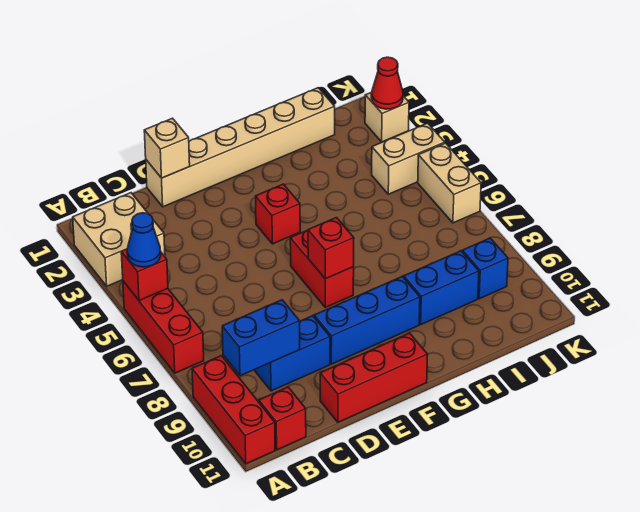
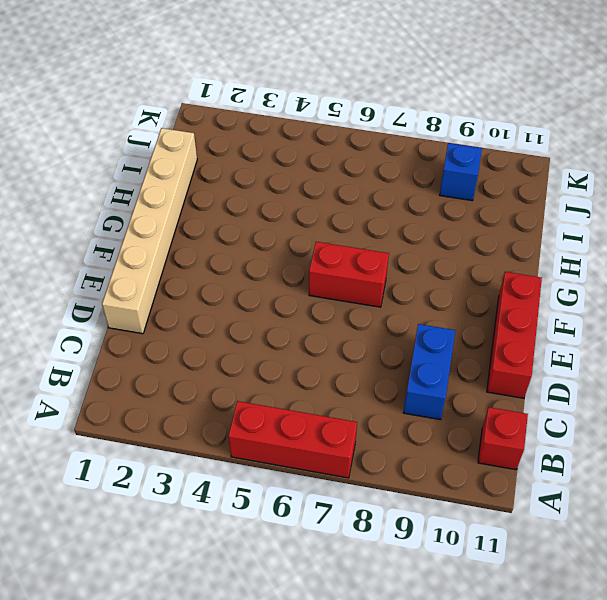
none -> tan brick A2:B3 level 1
none -> red brick A9:A11 level 1
none -> blue brick E9:G9 level 1

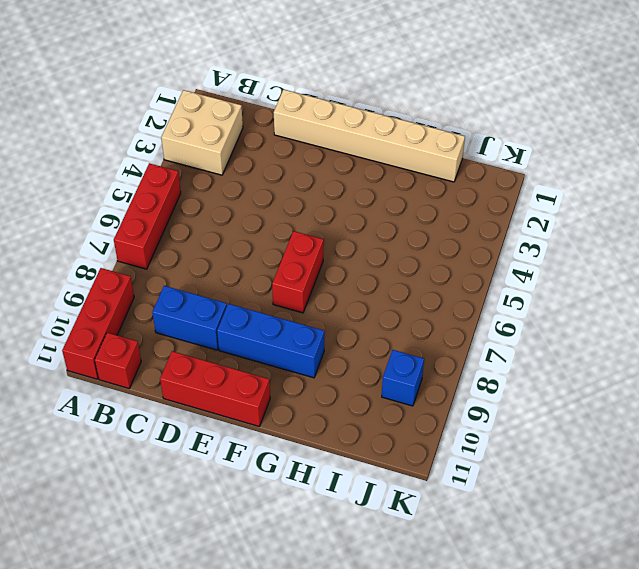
none -> red brick F4 level 1
none -> blue brick H9:I9 level 1
none -> tan brick J4:K4 level 1

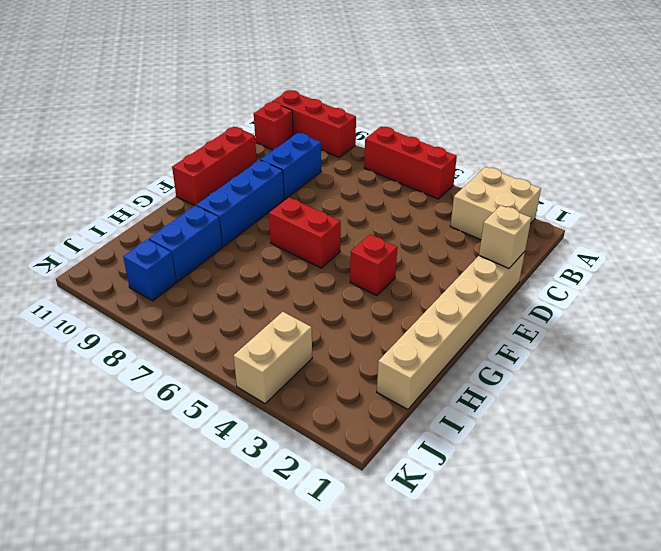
none -> tan brick K2 level 1
none -> tan brick K5:K6 level 1
none -> red brick A5 level 2

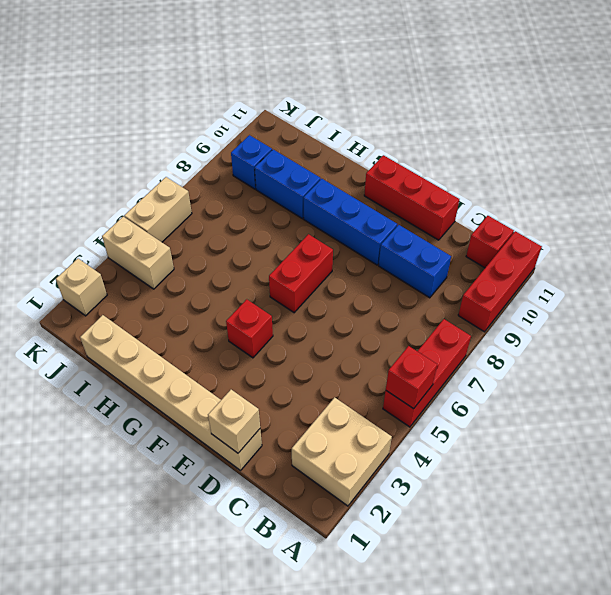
none -> blue brick B9:C9 level 2
none -> red brick F7 level 2
none -> red cone K2 level 2

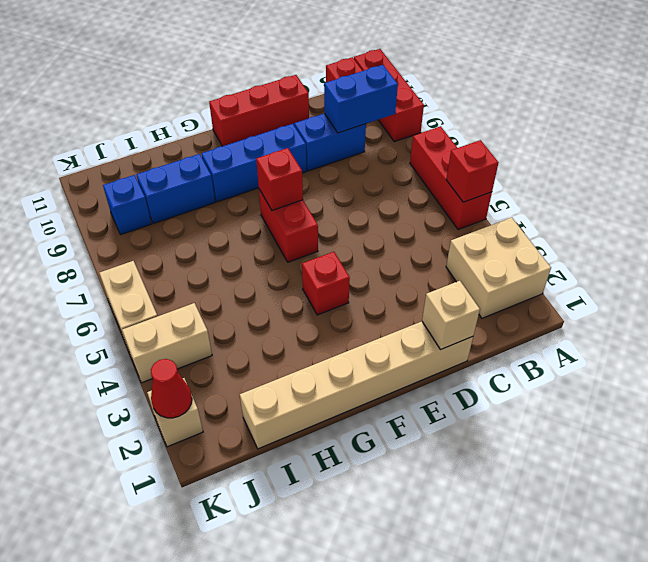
none -> blue cone A5 level 3

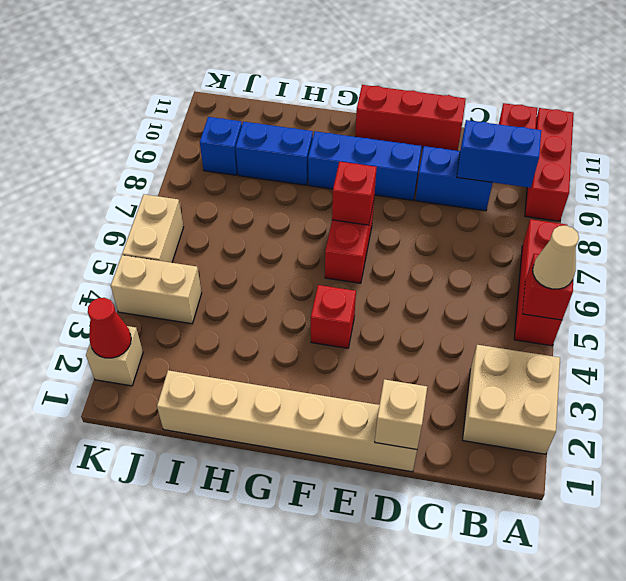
tan cone A5 level 3 -> blue cone A5 level 3

